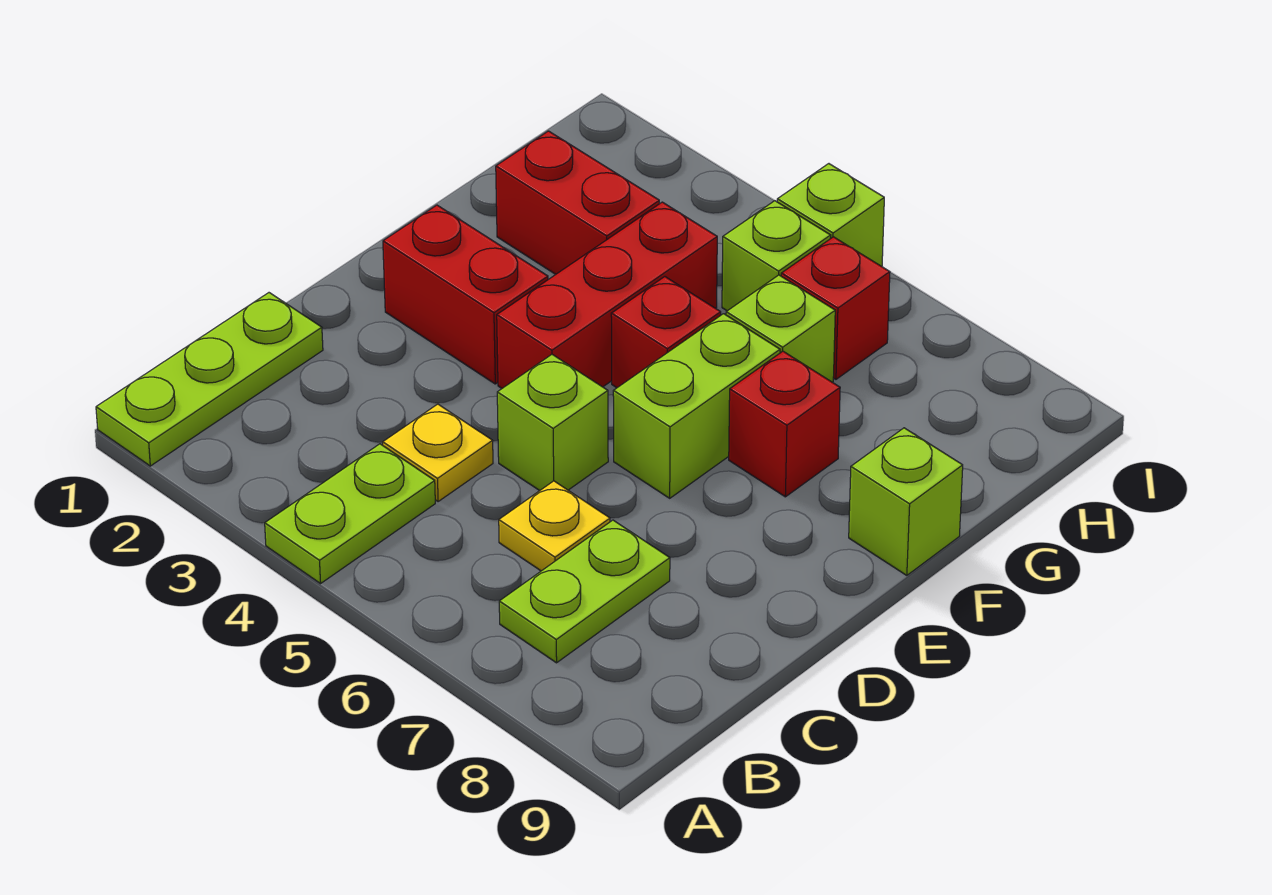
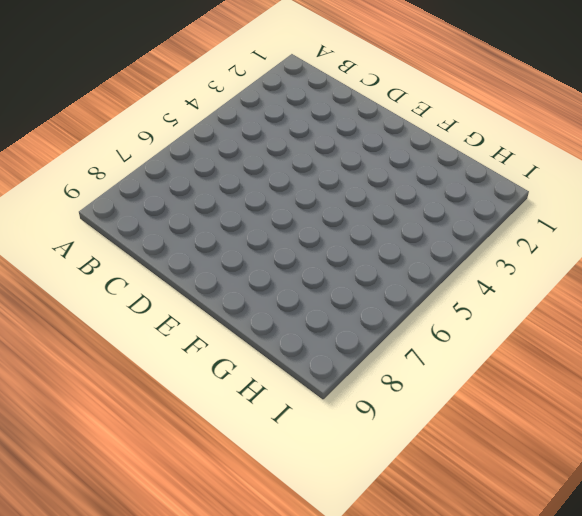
none -> lime plate A1:C1 level 1
none -> lime plate A4:B4 level 1
none -> lime plate B7:C7 level 1

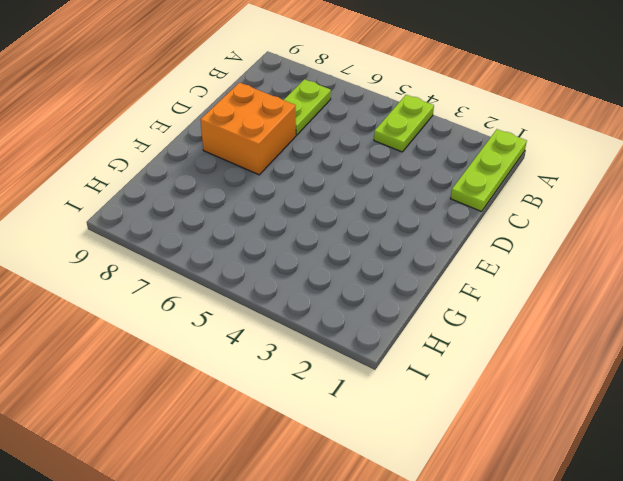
orange brick D7:E8 level 1 -> none
none -> yellow plate C4 level 1
none -> yellow plate C6 level 1
none -> lime brick D5 level 1

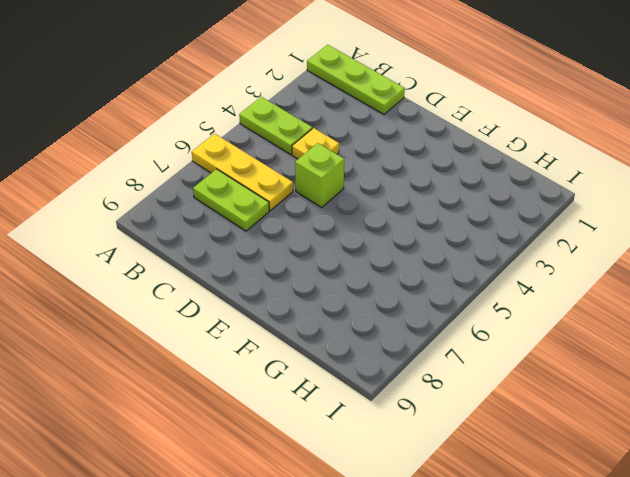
yellow plate A6:C6 level 1 -> yellow plate C6 level 1
none -> red brick E2:E3 level 1
none -> red brick E4:G4 level 1
none -> lime brick E6:F6 level 1

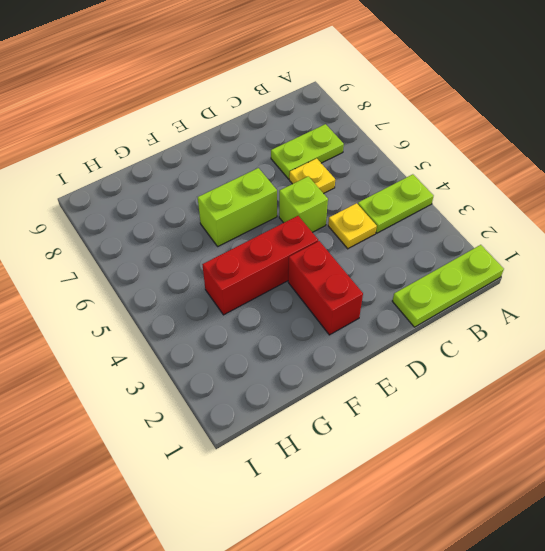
none -> red brick F5 level 1
none -> red brick F7 level 1
none -> lime brick F9 level 1

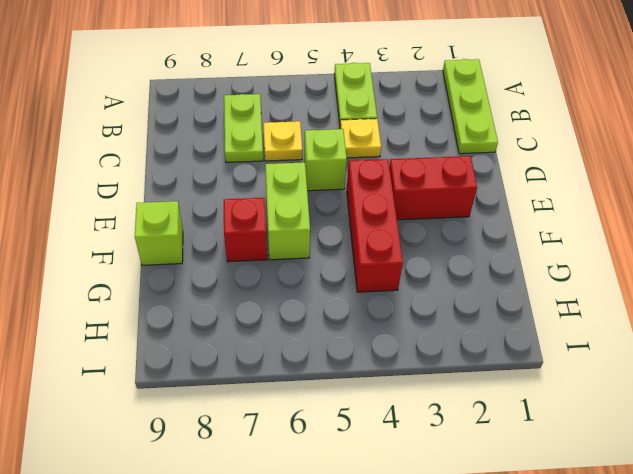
none -> red brick F5 level 1
none -> red brick G2:G3 level 1
none -> lime brick G6 level 1

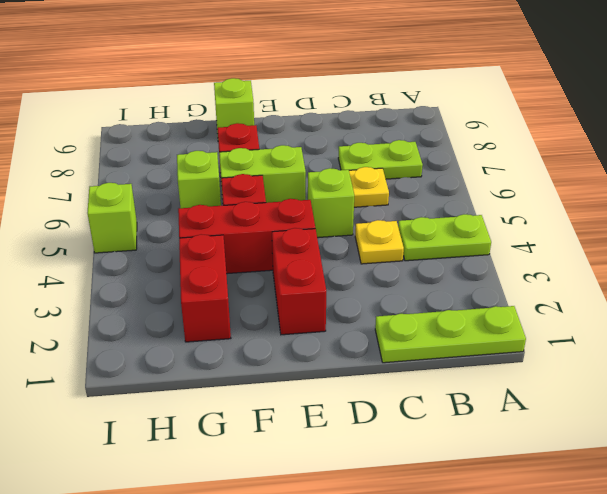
none -> lime brick H5 level 1
none -> red brick H6 level 1

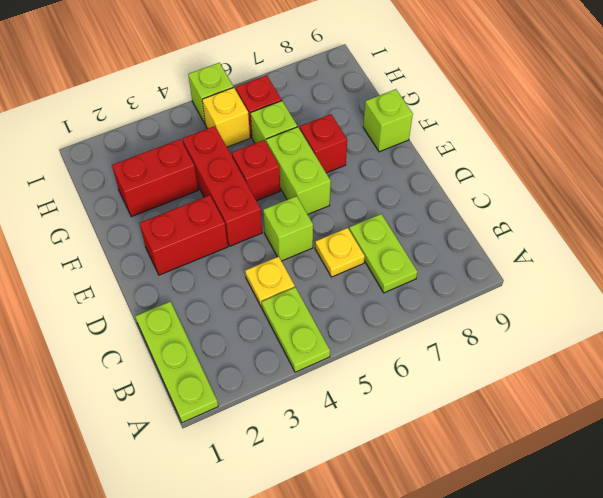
yellow brick H5 level 1 -> lime brick H5 level 1

